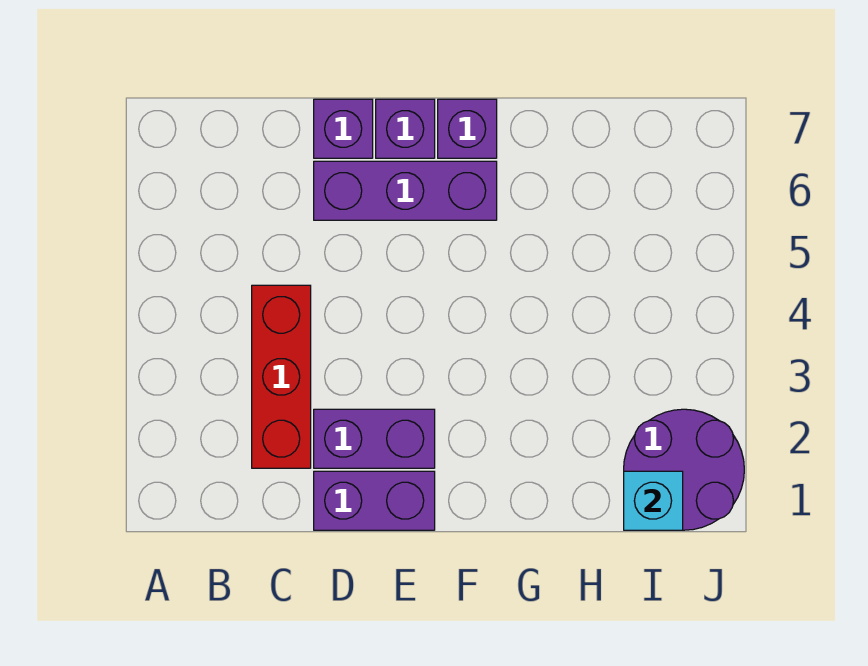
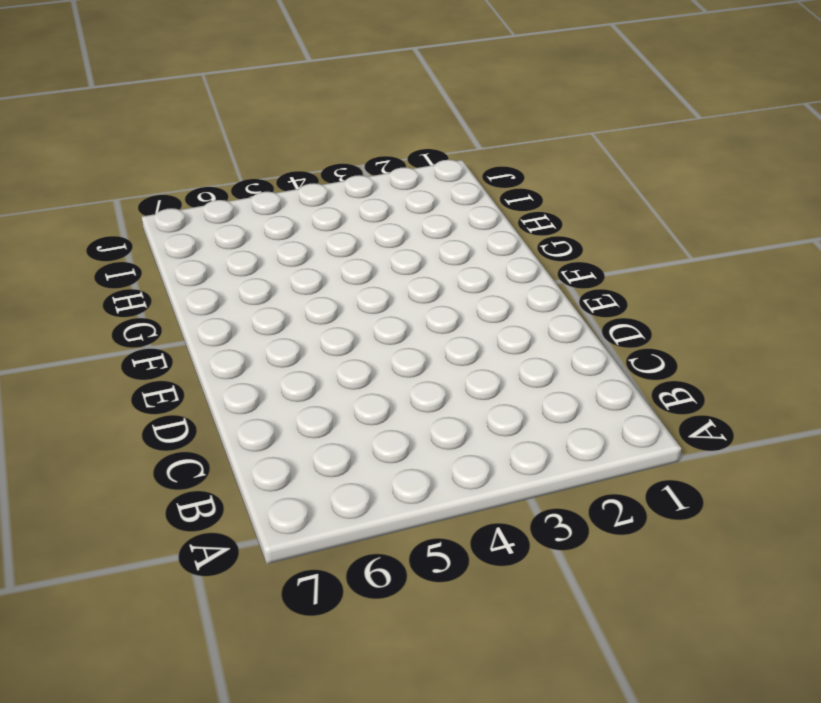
none -> red brick C2:C4 level 1
none -> purple brick D1:E1 level 1

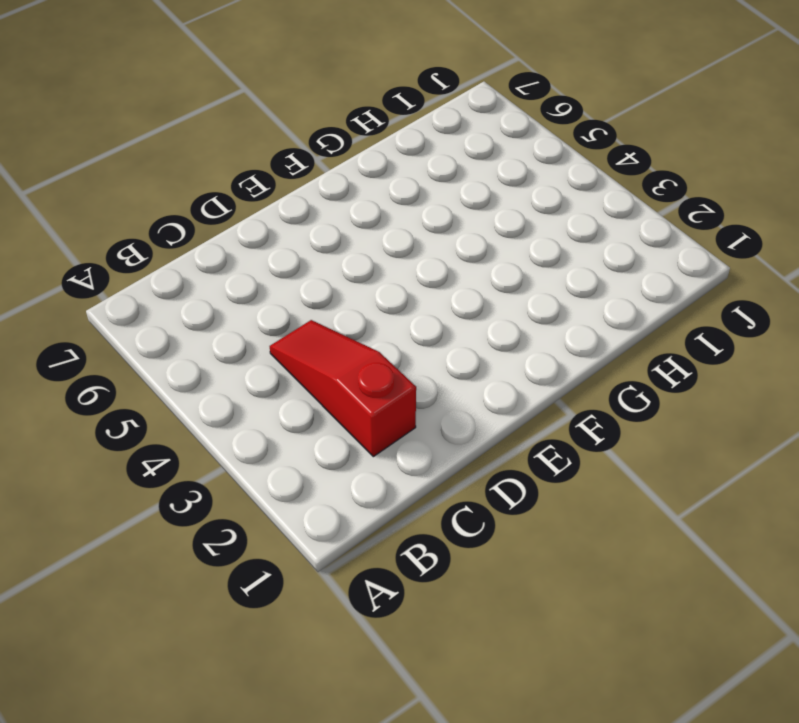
red slope C2:C4 level 1 top 2 -> red brick C2:C4 level 1
none -> purple brick D1:E1 level 1
none -> purple brick D2:E2 level 1

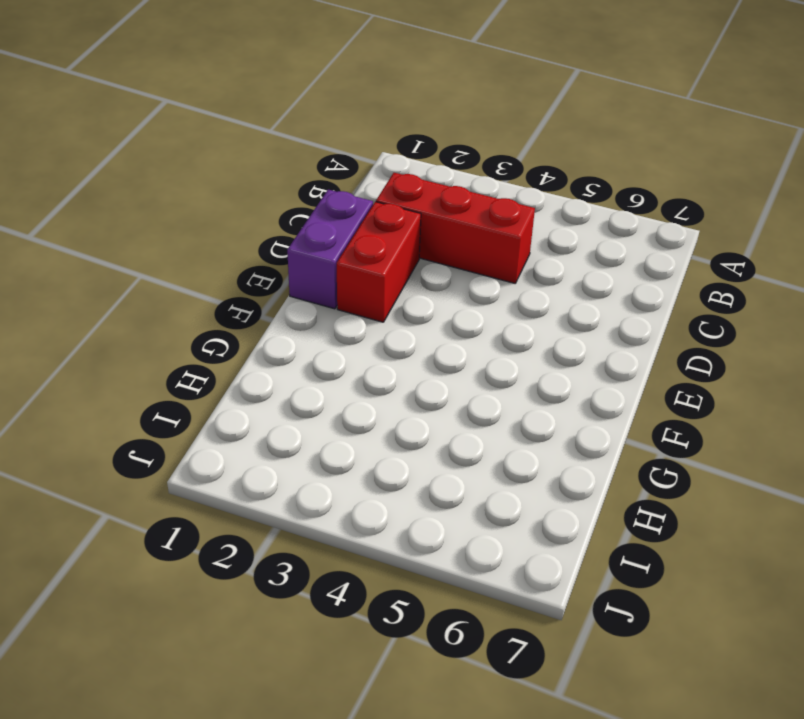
red brick D2:E2 level 1 -> purple brick D2:E2 level 1
none -> purple brick D6:F6 level 1
none -> purple brick D7 level 1

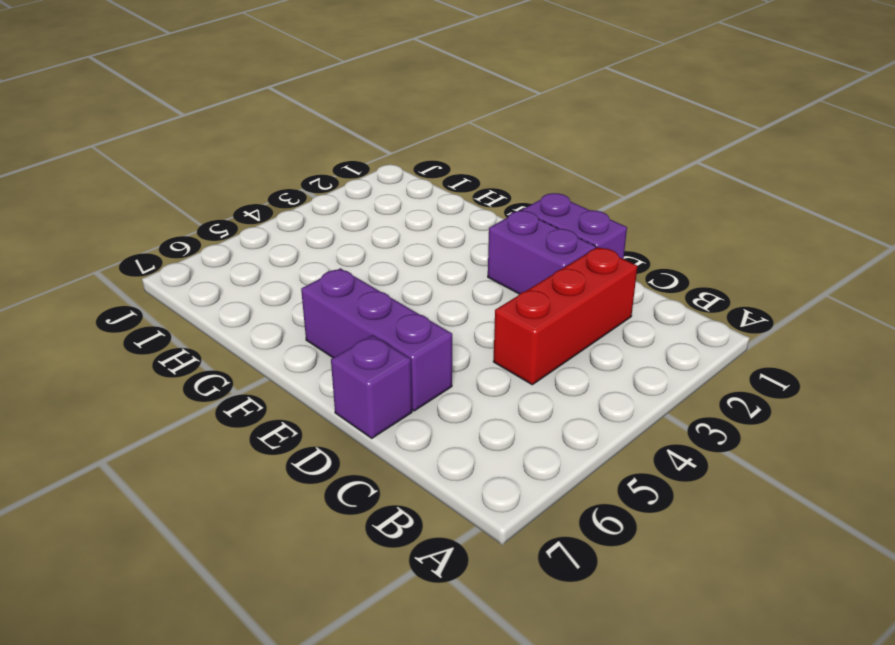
none -> purple brick E7 level 1
none -> purple brick F7 level 1

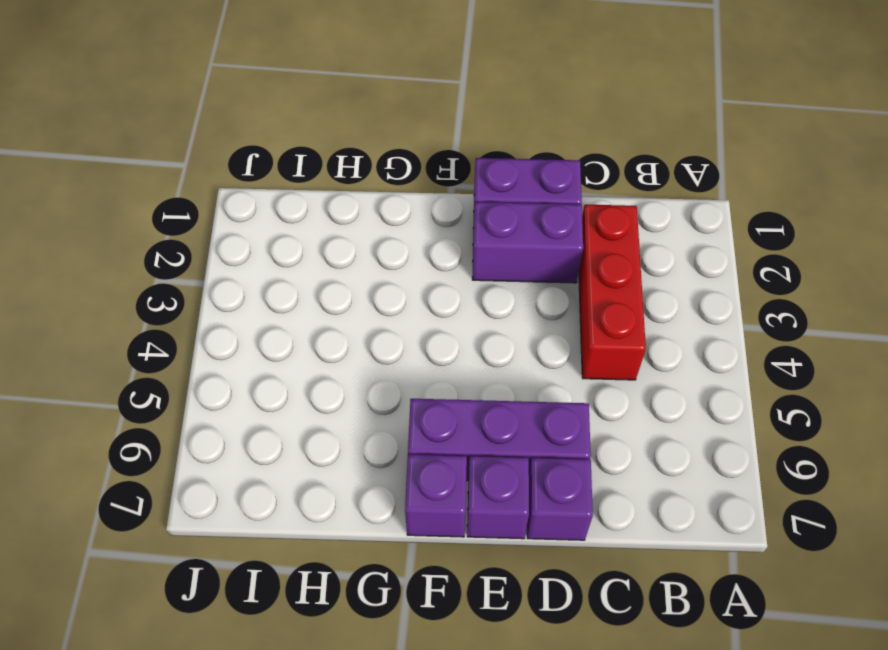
none -> purple round brick I1:J2 level 1
none -> cyan brick I1 level 2

